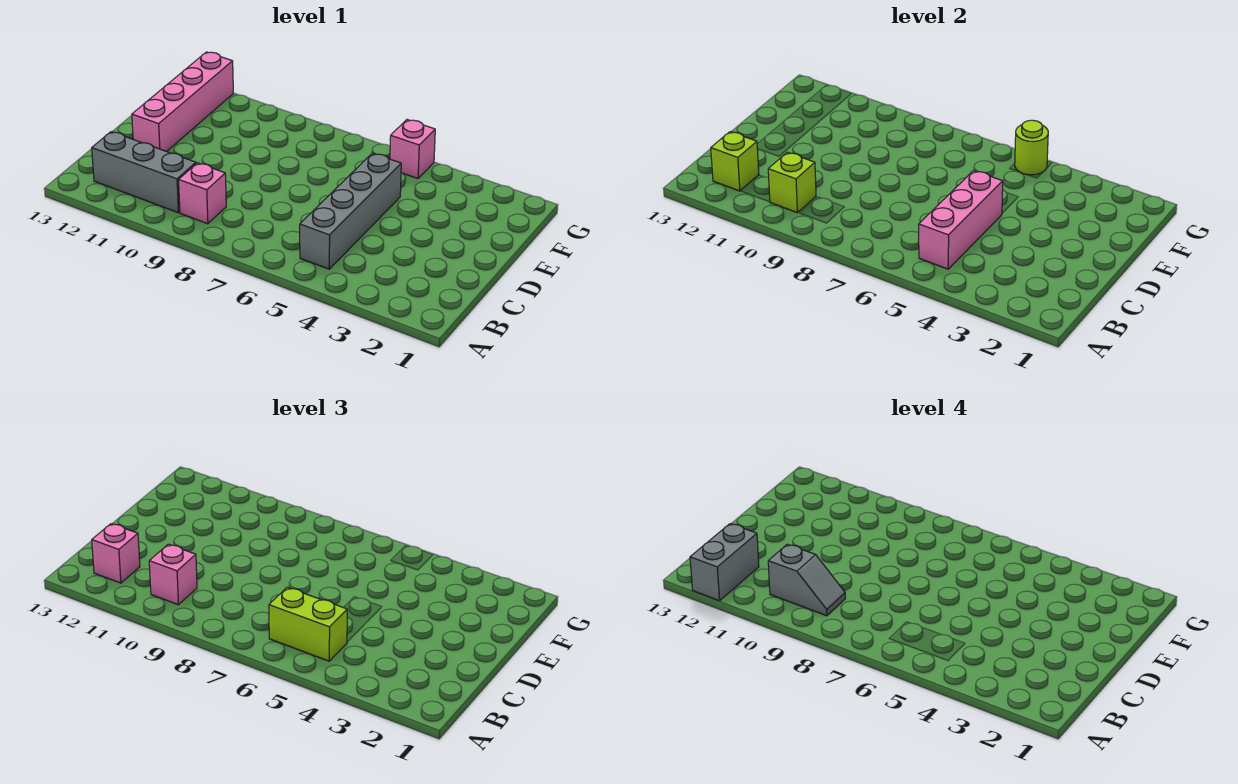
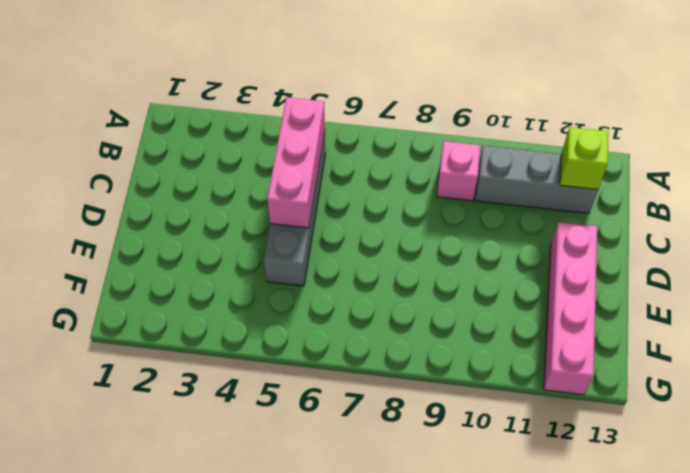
none -> pink brick G5 level 1
none -> lime brick B10 level 2
none -> lime round brick G5 level 2

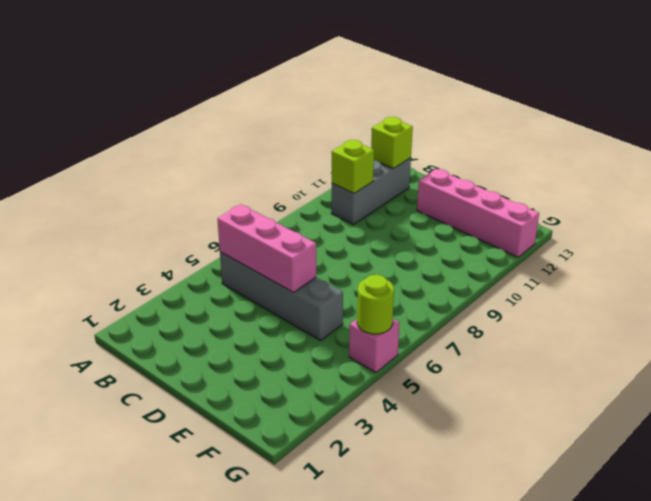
none -> pink brick B9 level 1
none -> lime brick B5:B6 level 3
none -> pink brick B10 level 3

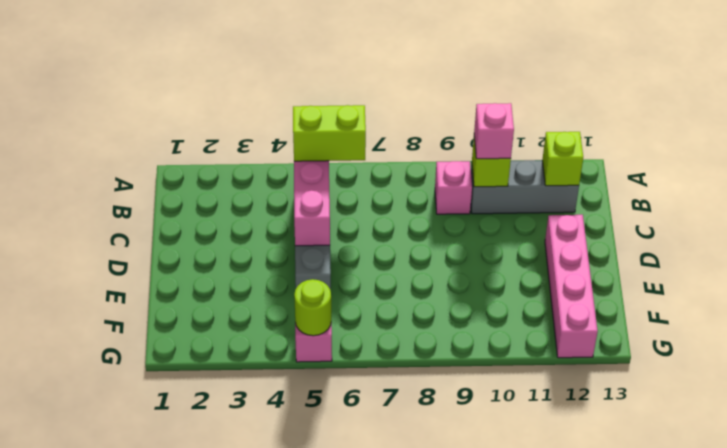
none -> pink brick B12 level 3
none -> grey brick A12:B12 level 4
none -> grey slope B9:B10 level 4 top 10

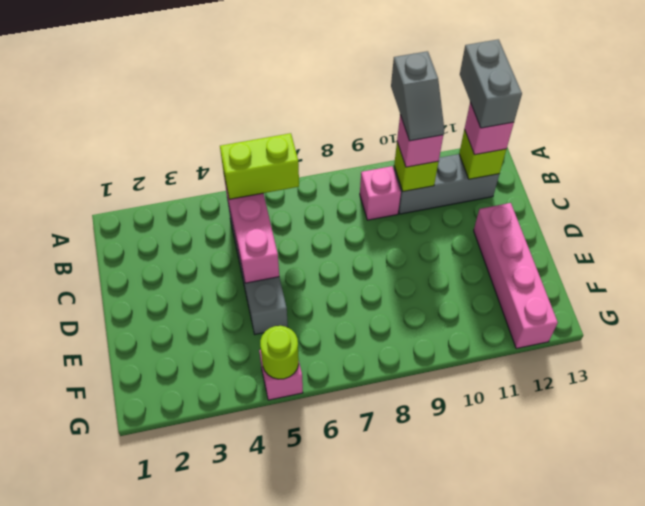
grey slope A10:B10 level 4 top A -> grey slope B9:B10 level 4 top 10

